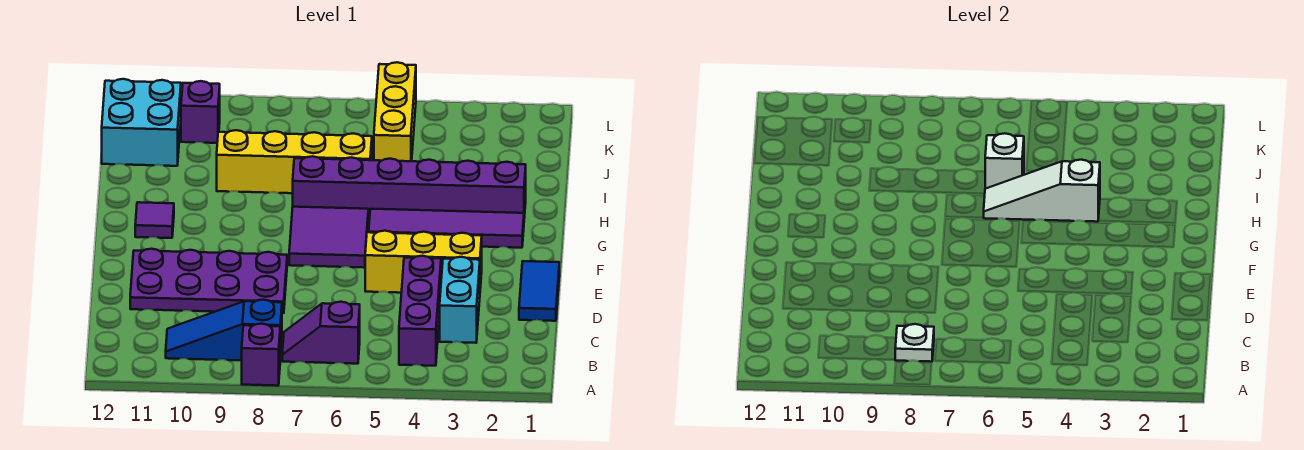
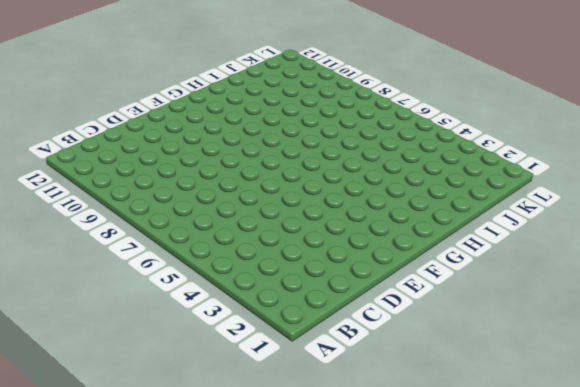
none -> purple brick A8 level 1
none -> purple brick B4:D4 level 1
none -> purple slope B6:B7 level 1 top 6

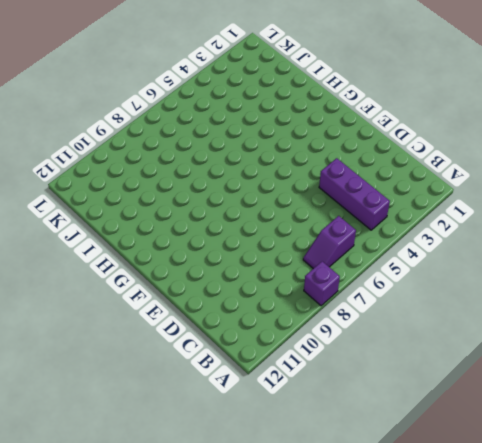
none -> blue slope B8:B10 level 1 top 8
none -> cyan brick C3:D3 level 1
none -> blue tile D1:E1 level 1

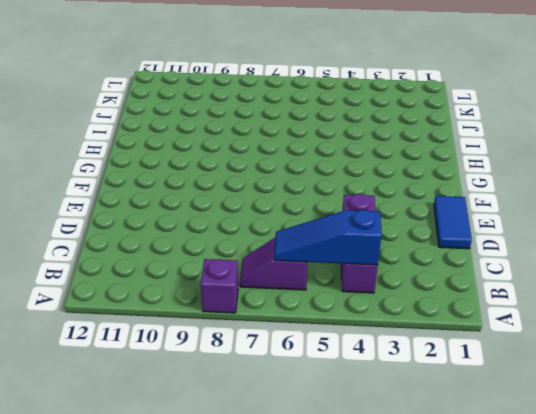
blue slope B4:B6 level 2 top 4 -> blue slope B8:B10 level 1 top 8
none -> cyan brick C3:D3 level 1
none -> purple plate D8:E11 level 1
none -> yellow brick E3:E5 level 1

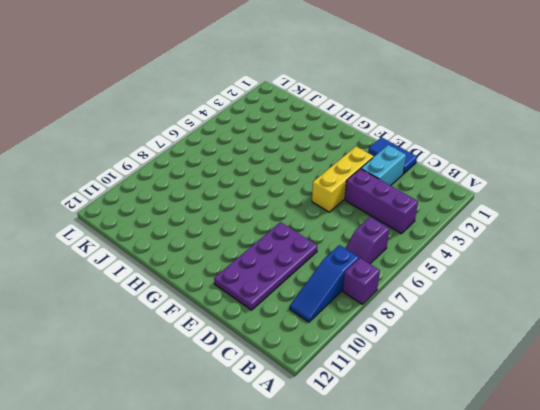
cyan brick D2:D3 level 1 -> cyan brick C3:D3 level 1
none -> purple tile F6:G7 level 1
none -> purple tile G2:G5 level 1
none -> purple tile G11 level 1

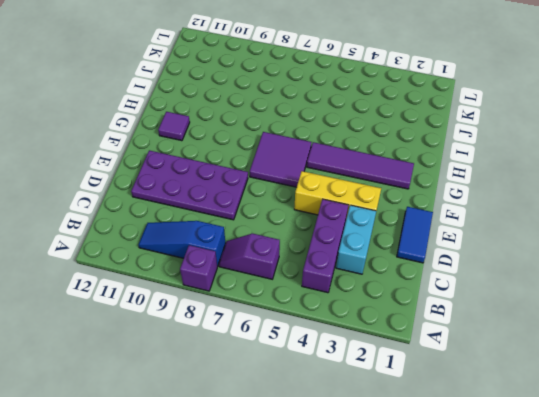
none -> purple brick H2:H7 level 1
none -> yellow brick I6:I9 level 1
none -> yellow brick J5:L5 level 1

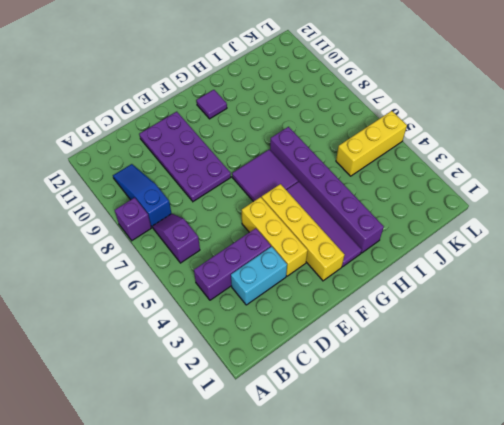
yellow brick F2:F5 level 1 -> yellow brick I6:I9 level 1
none -> blue tile D1:E1 level 1
none -> cyan brick J11:K12 level 1
none -> purple brick K10 level 1

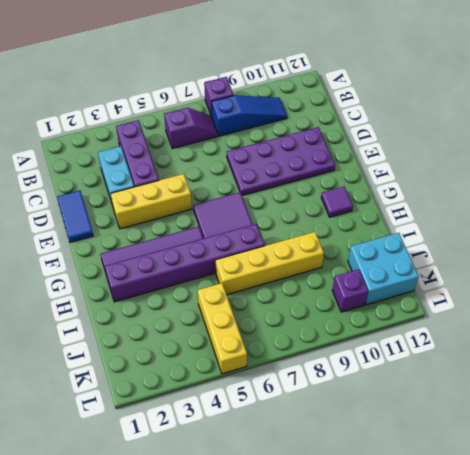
none -> white plate B8 level 2
none -> white slope H4:H6 level 2 top 4
none -> white brick I6 level 2

